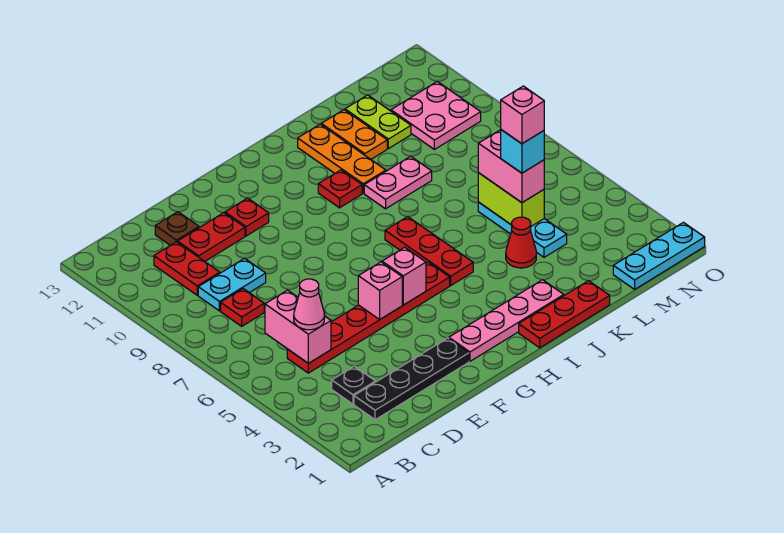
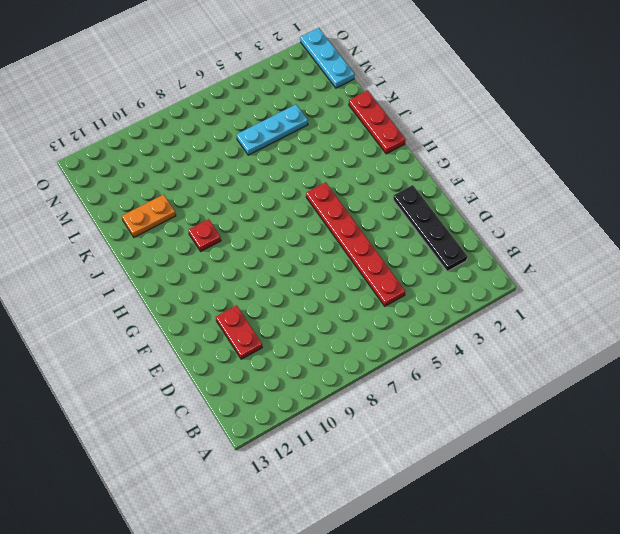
none -> black plate C3 level 1
none -> red plate C8 level 1
none -> cyan plate C9:D9 level 1

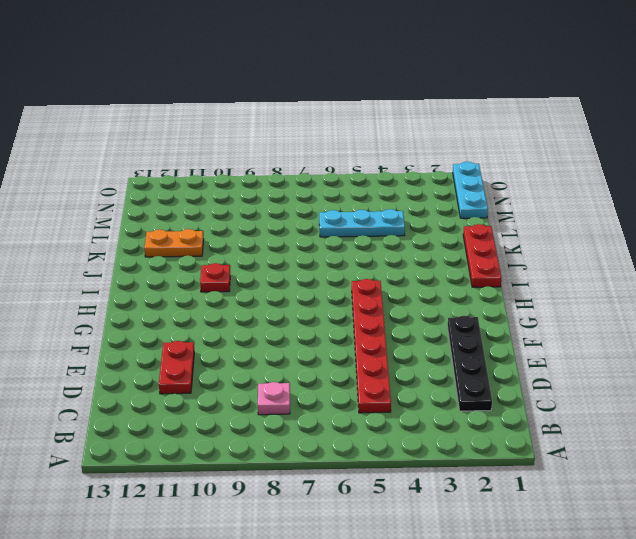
pink plate C8 level 1 -> red plate C8 level 1
none -> black plate C3 level 1
none -> cyan plate C9:D9 level 1
none -> red plate C10:C11 level 1

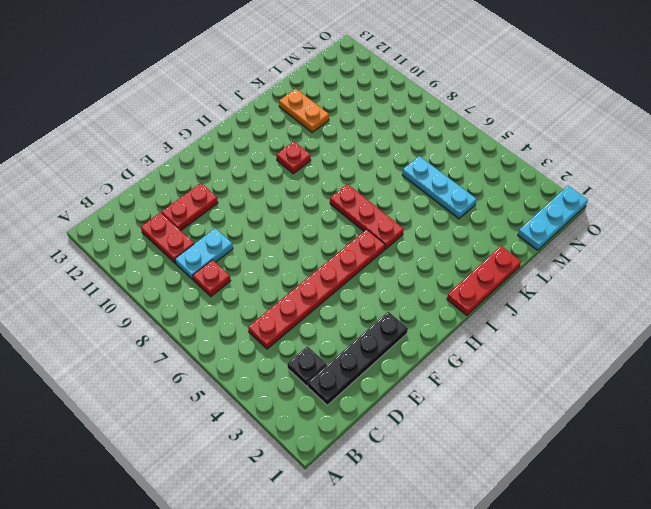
none -> brown plate D12 level 1
none -> red plate F11 level 1
none -> pink plate G2:J2 level 1

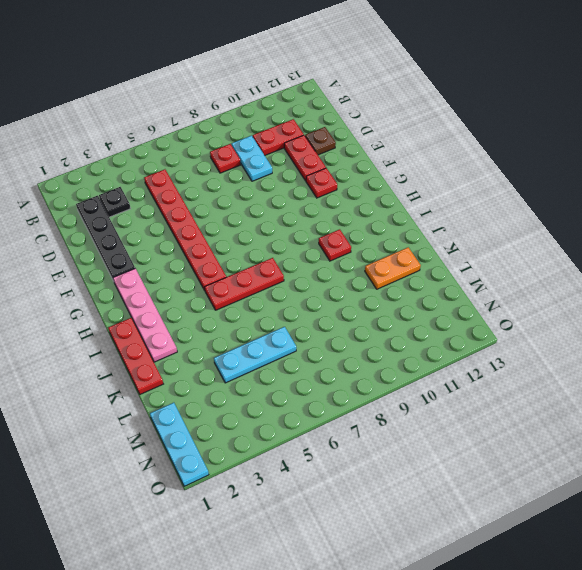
none -> pink plate J9:K9 level 1
none -> orange plate J10:J12 level 1
none -> red cone K4 level 1

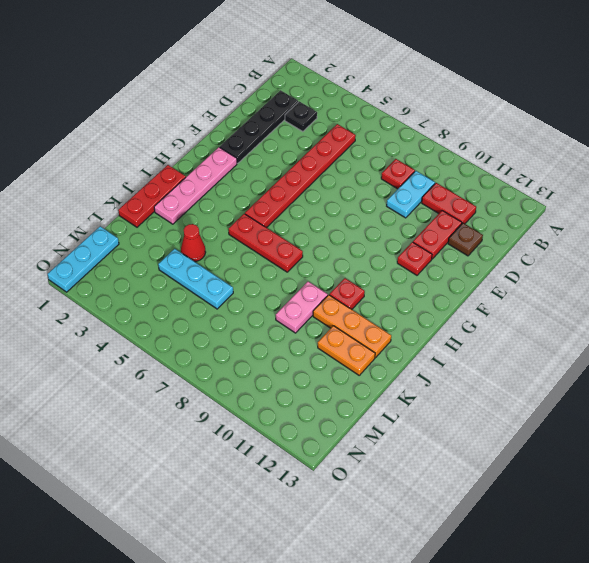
none -> lime plate L11:L12 level 1
none -> pink plate M10:N11 level 1
none -> pink brick C5:C6 level 2

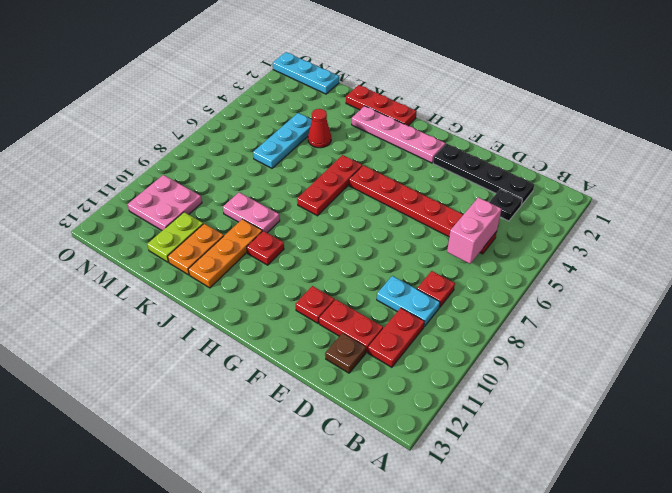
none -> pink brick F5 level 2
none -> pink brick G5 level 2
none -> lime brick L5:L6 level 2

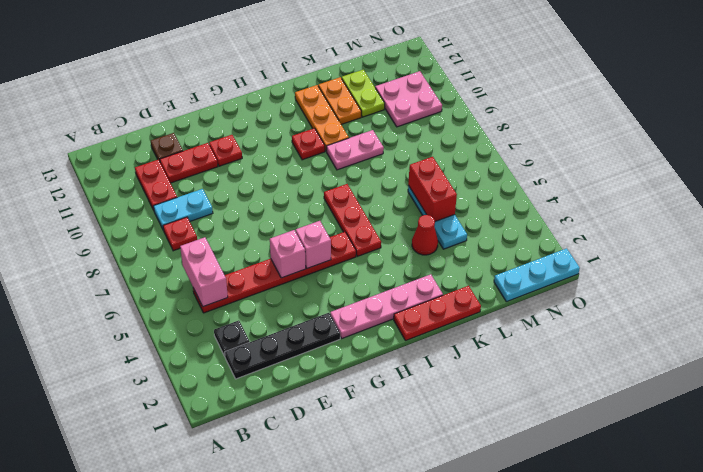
red brick L5:L6 level 2 -> lime brick L5:L6 level 2
none -> pink cone C5 level 3
none -> pink brick L5:L6 level 3
none -> cyan brick L5 level 4

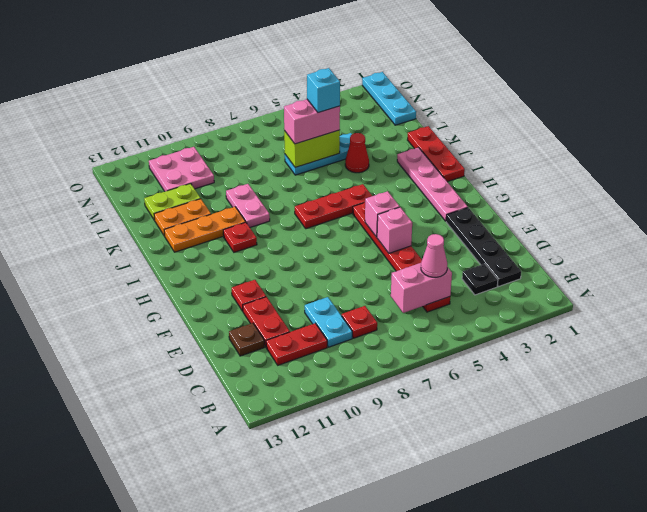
none -> pink brick L5 level 5

